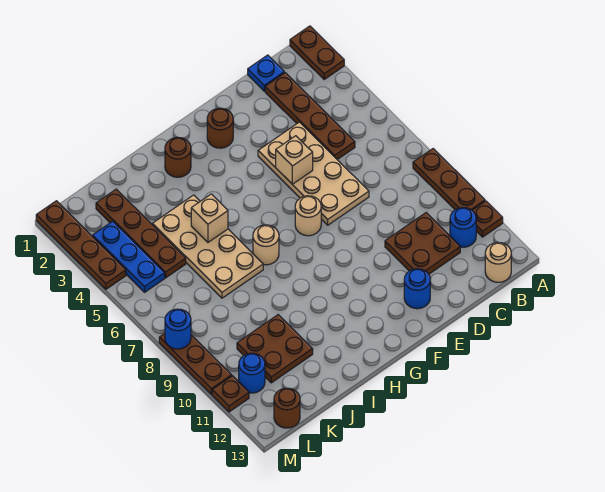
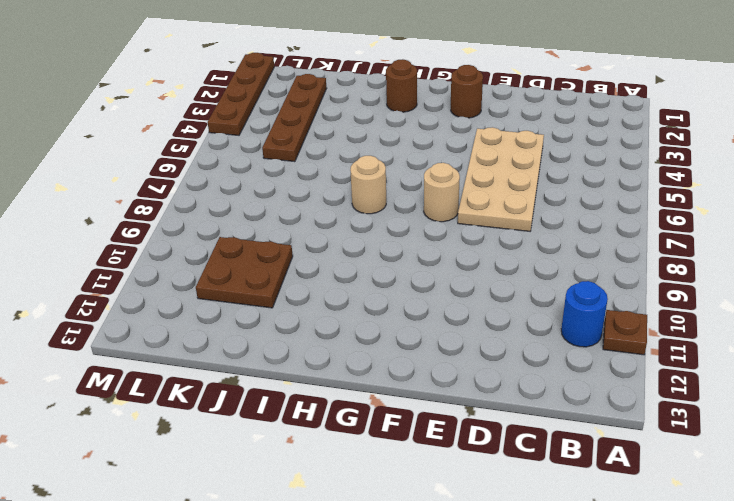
none -> brown plate A1:A2 level 1
none -> brown plate A8:A10 level 1
none -> tan round brick B13 level 1

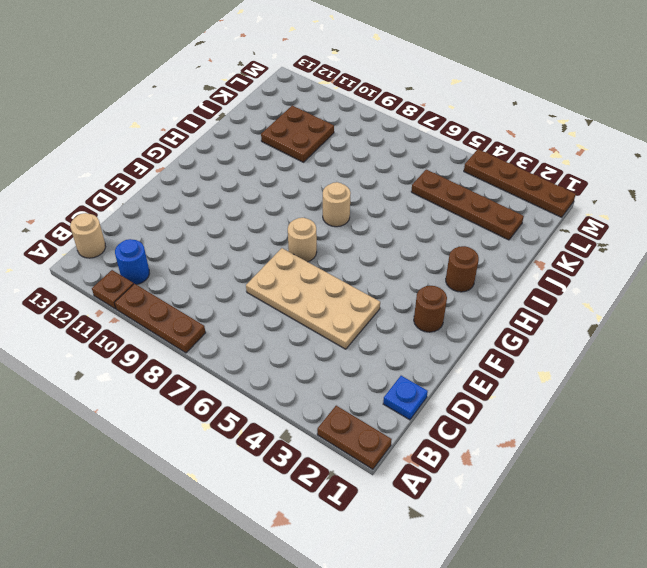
none -> brown plate C2:C5 level 1
none -> brown plate C10:D11 level 1
none -> blue round brick E12 level 1

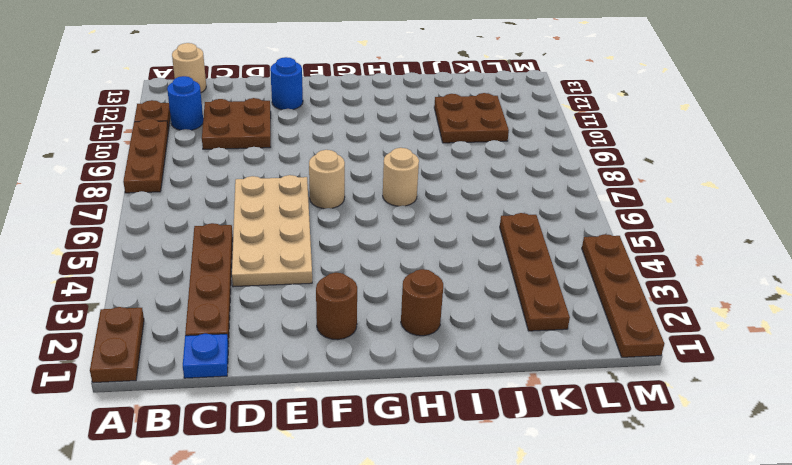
none -> tan plate I4:J7 level 1
none -> blue plate L3:L5 level 1
none -> blue round brick L11 level 1

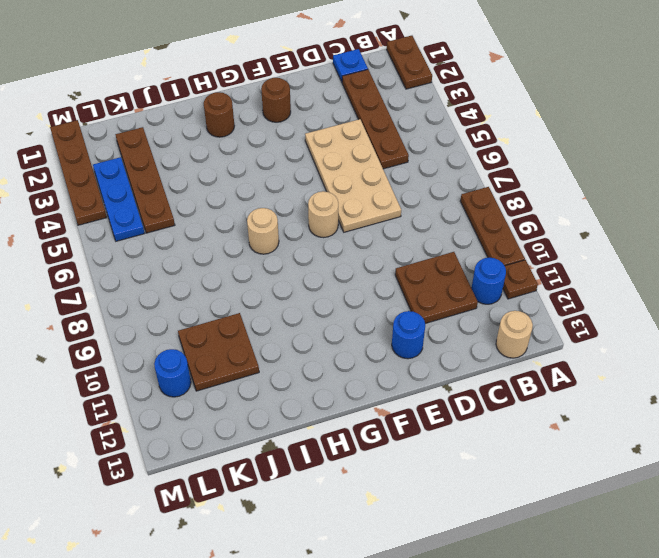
none -> tan plate I4:J7 level 1
none -> brown round brick L13 level 1
none -> brown plate M8:M10 level 1

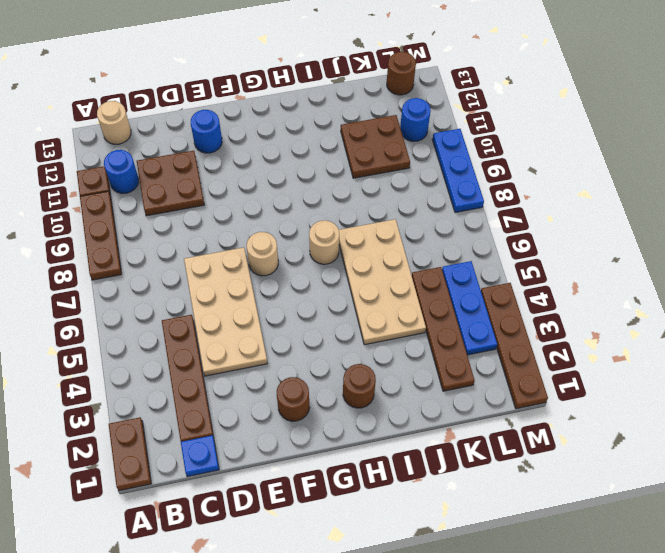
blue plate M8:M10 level 1 -> brown plate M8:M10 level 1
none -> brown plate M11 level 1
none -> tan brick E5 level 2
none -> tan brick I5 level 2

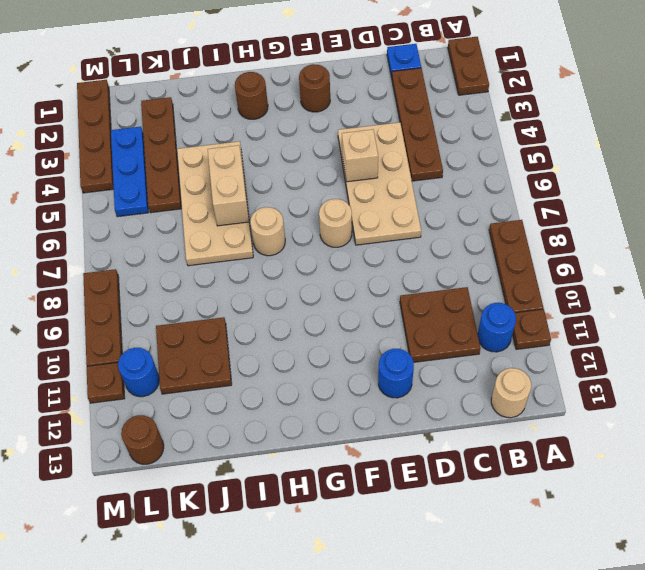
tan brick I5:I6 level 2 -> tan brick I5 level 2
none -> blue round brick M8 level 2

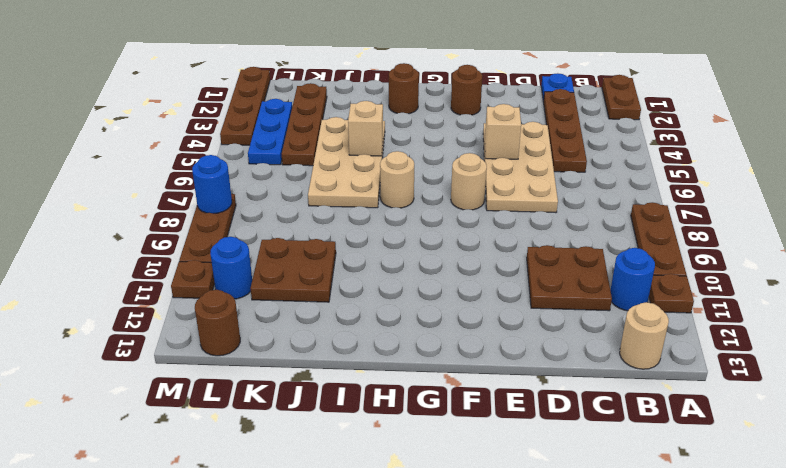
none -> blue round brick E12 level 1

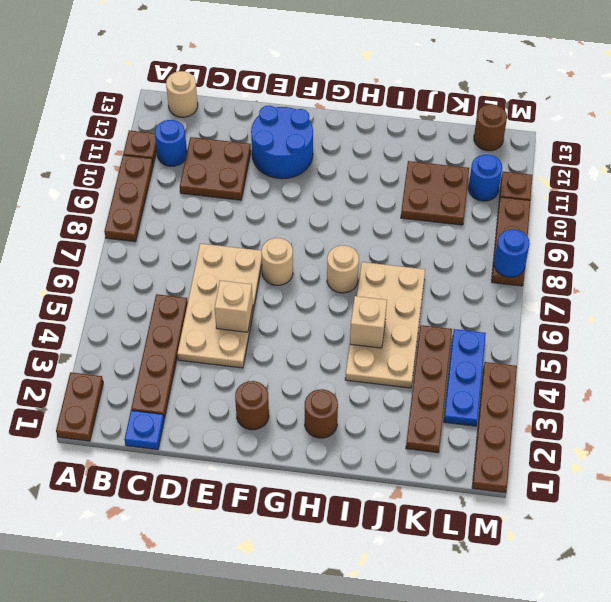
blue round brick E11:F12 level 1 -> blue round brick E12 level 1

